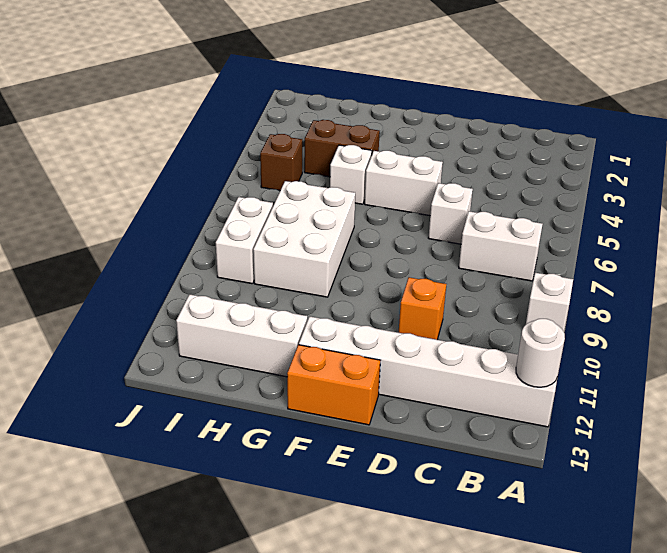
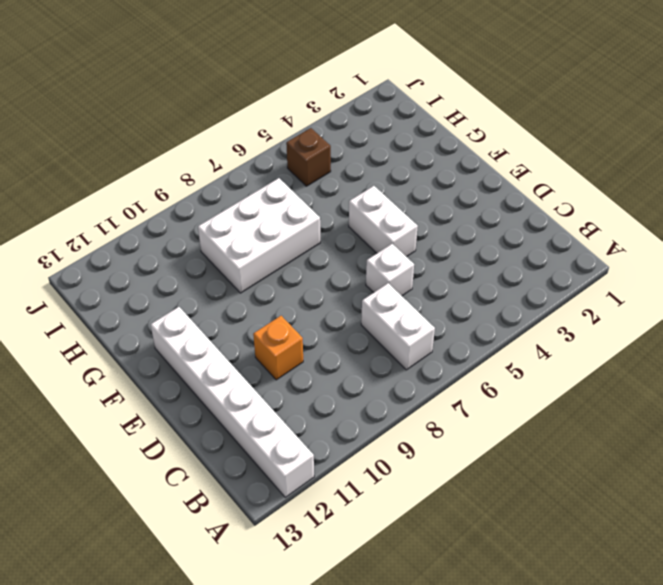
none -> white brick A9 level 1
none -> orange brick E13:F13 level 1
none -> brown brick G4:H4 level 1

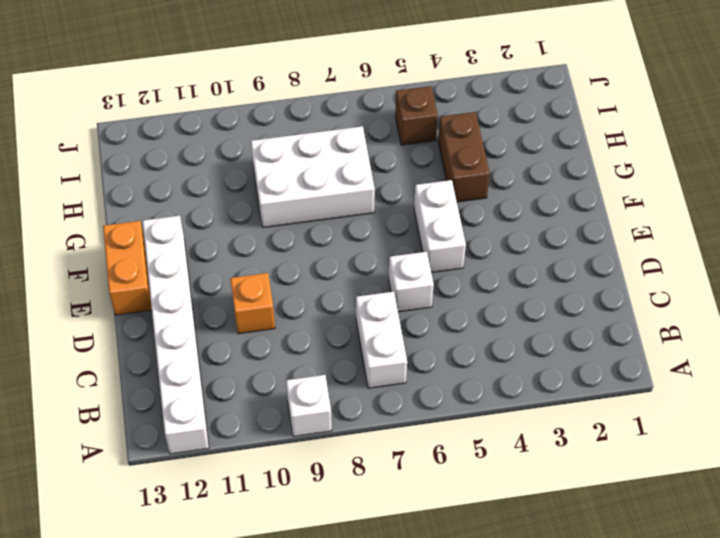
none -> white brick G5 level 1
none -> white brick G12:I12 level 1
none -> white brick I8:I9 level 1

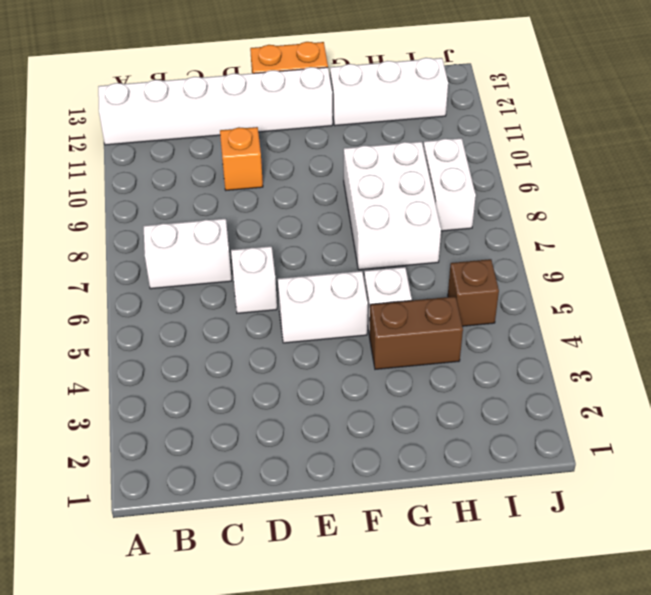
none -> white brick A9 level 1
none -> white round brick A12 level 2

